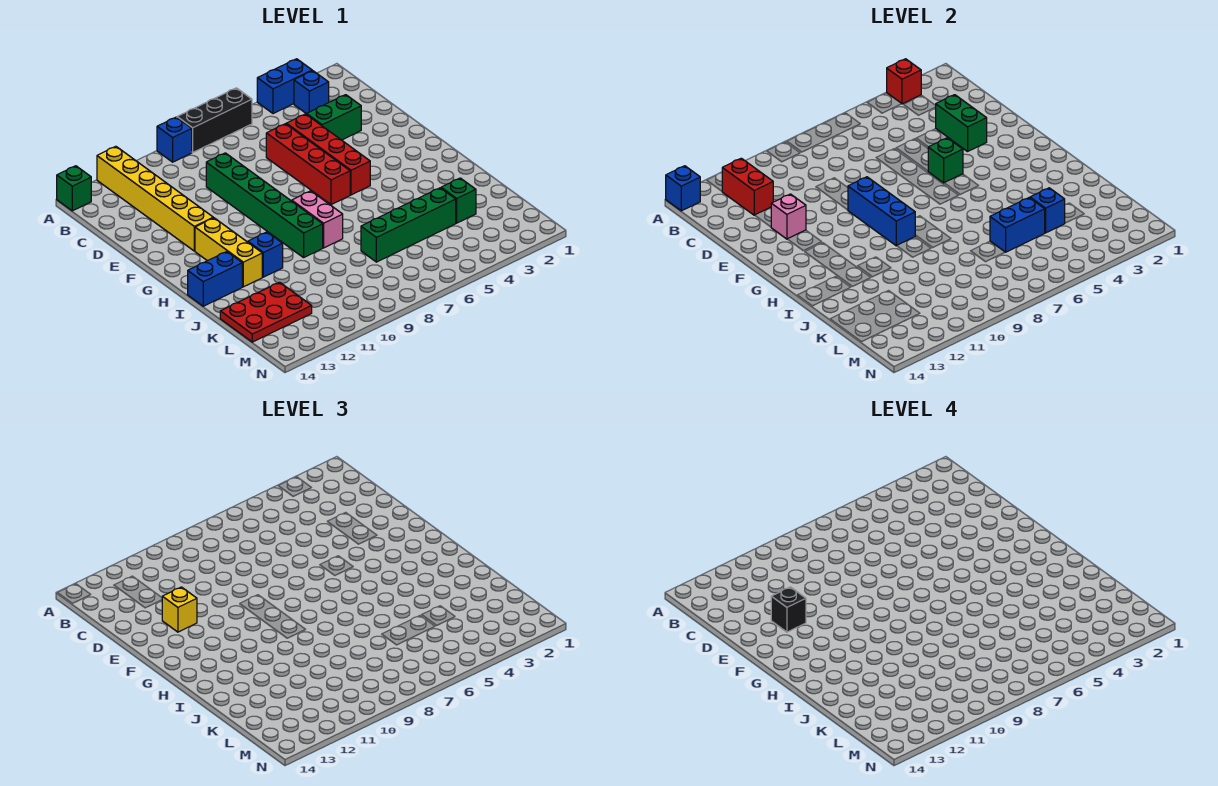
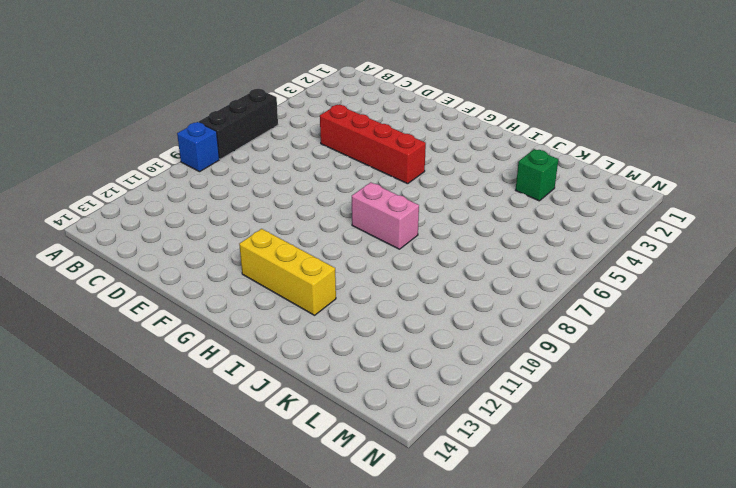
none -> blue brick A3:A4 level 1
none -> yellow brick A12:F12 level 1
none -> green brick A14 level 1

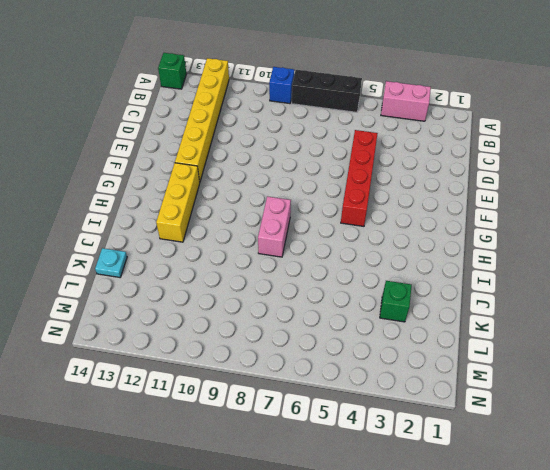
pink brick A3:A4 level 1 -> blue brick A3:A4 level 1
cyan plate K14 level 1 -> red plate K12:L14 level 1
none -> blue brick B3 level 1
none -> green brick D3:D4 level 1
none -> red brick D6:G6 level 1

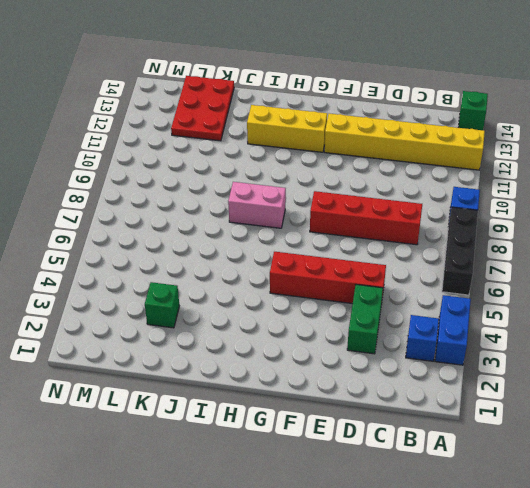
red brick C8:F8 level 1 -> red brick D6:G6 level 1
none -> green brick D9:I9 level 1
none -> blue brick I11 level 1
none -> blue brick I13:I14 level 1

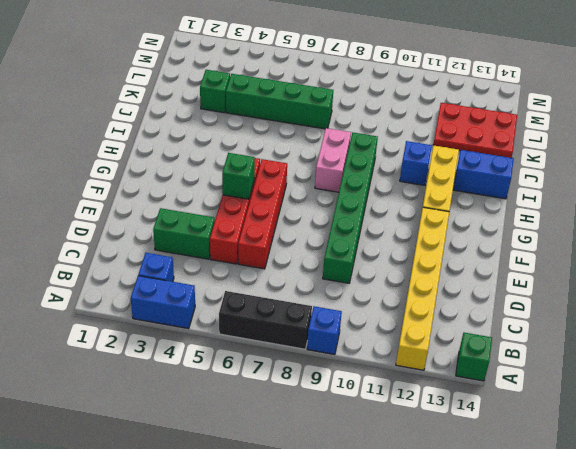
none -> red brick A3 level 2
none -> blue brick A14 level 2
none -> red brick B12:C12 level 2

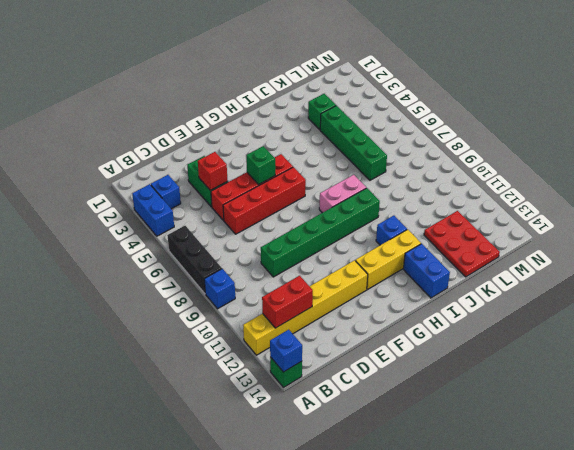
red brick D4 level 2 -> red brick A3 level 2
none -> green brick D3:E3 level 2
none -> pink brick E12 level 2
none -> blue brick F9:H9 level 2

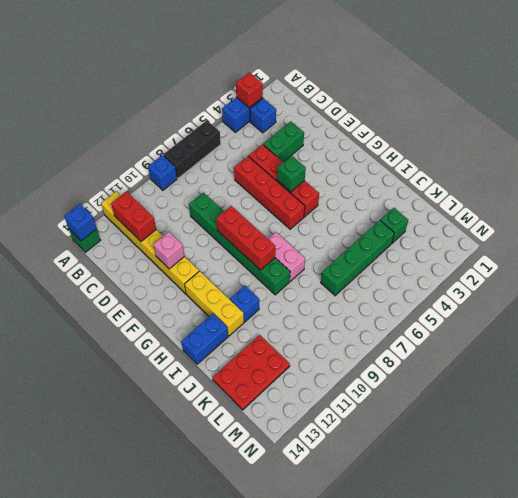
red brick F9:H9 level 2 -> blue brick F9:H9 level 2
none -> green brick D3:E3 level 2
none -> blue brick K4 level 2
none -> blue brick K5:K6 level 2

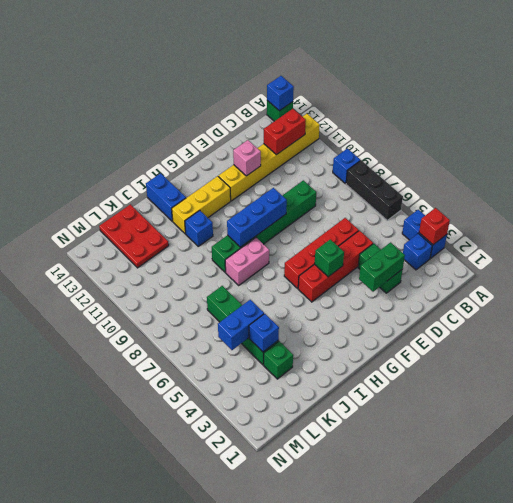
blue brick K5:L5 level 2 -> blue brick K5:K6 level 2
none -> yellow brick E12 level 3
none -> black brick E12 level 4

